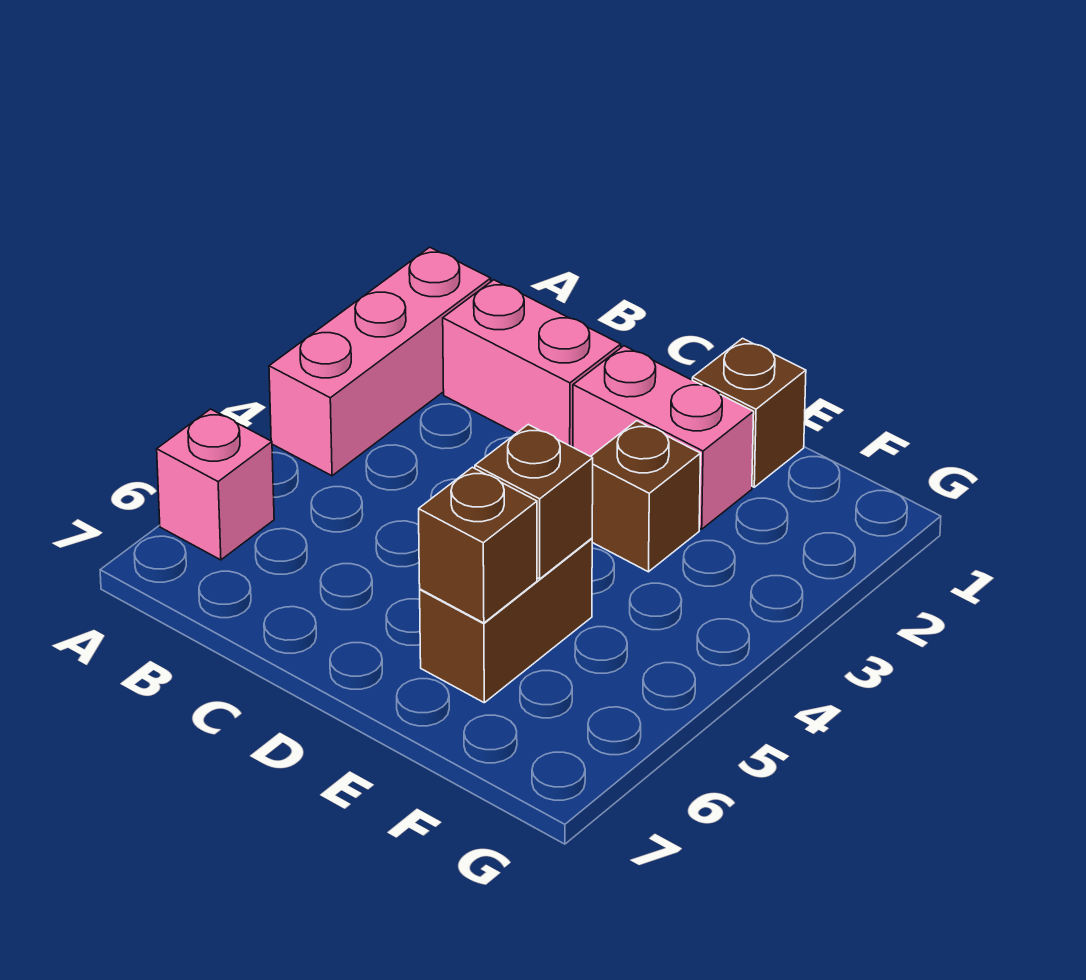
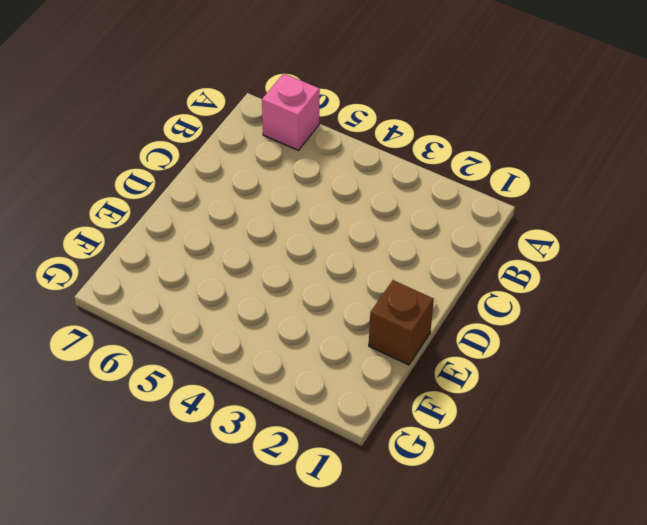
none -> pink brick A2:A4 level 1
none -> pink brick B2:C2 level 1

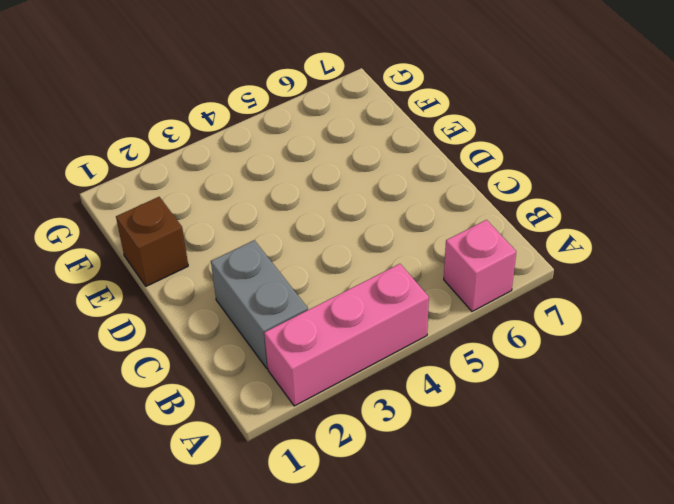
grey brick B2:C2 level 1 -> pink brick B2:C2 level 1
none -> pink brick D2:E2 level 1
none -> brown brick E3 level 1

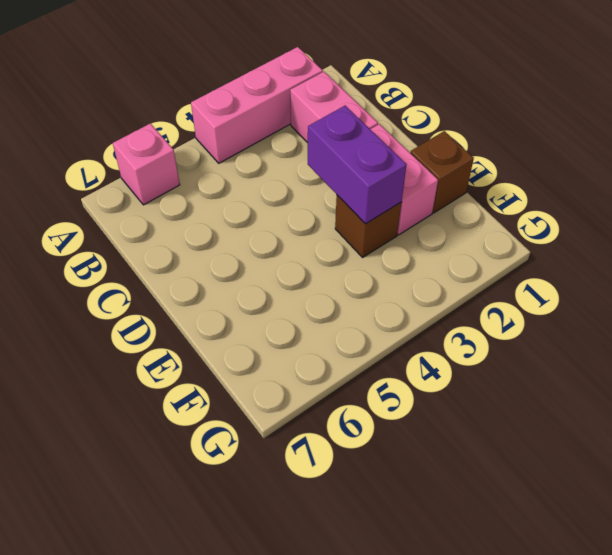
purple brick D3:E3 level 2 -> none
none -> brown brick E5:E6 level 1
none -> brown brick E5 level 2

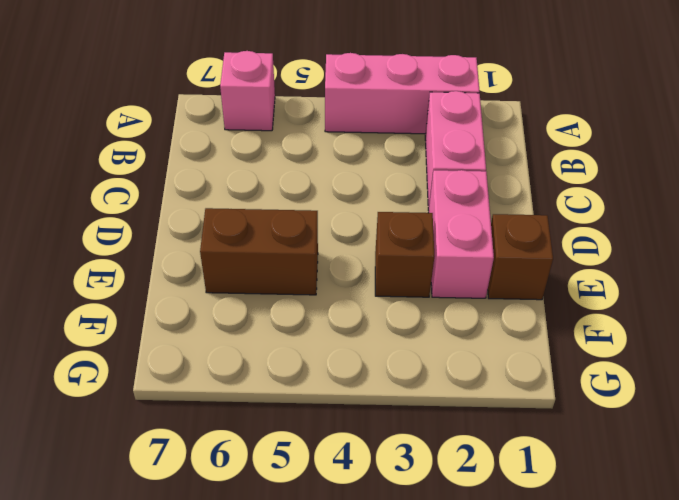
none -> brown brick E5 level 2
none -> brown brick E6 level 2

